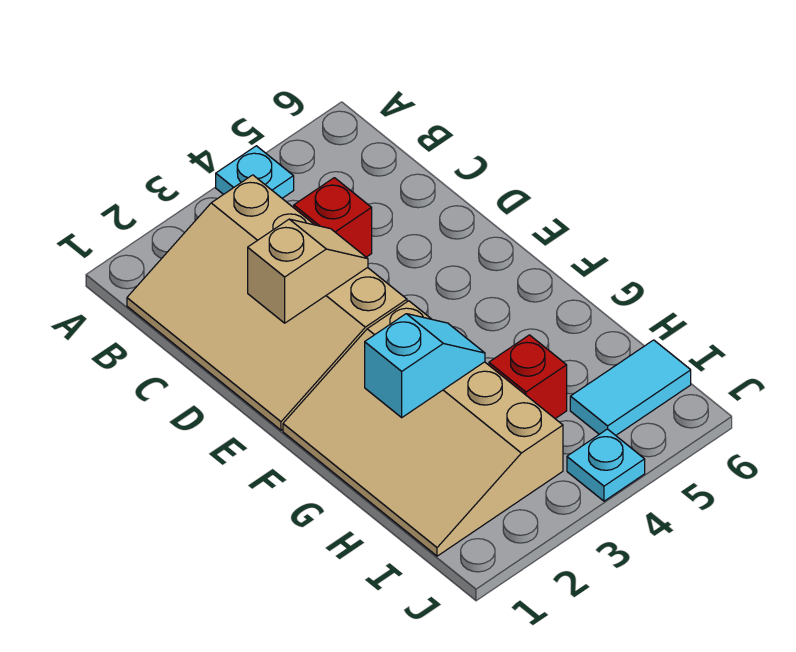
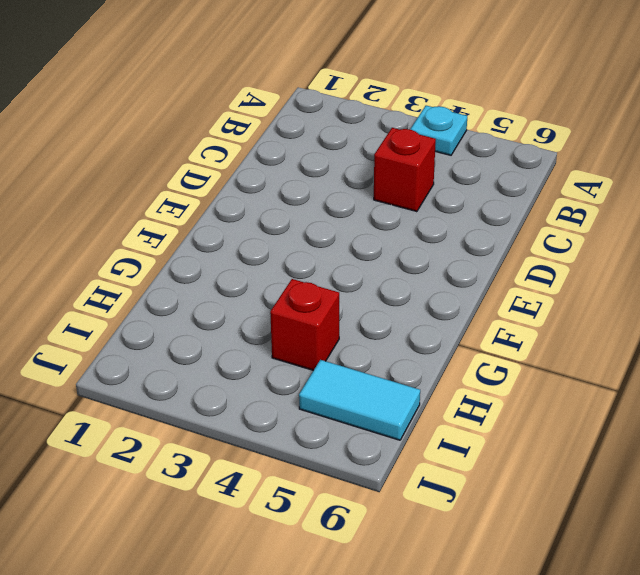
none -> tan slope B1:E3 level 1 top 3
none -> tan slope F1:I3 level 1 top 3

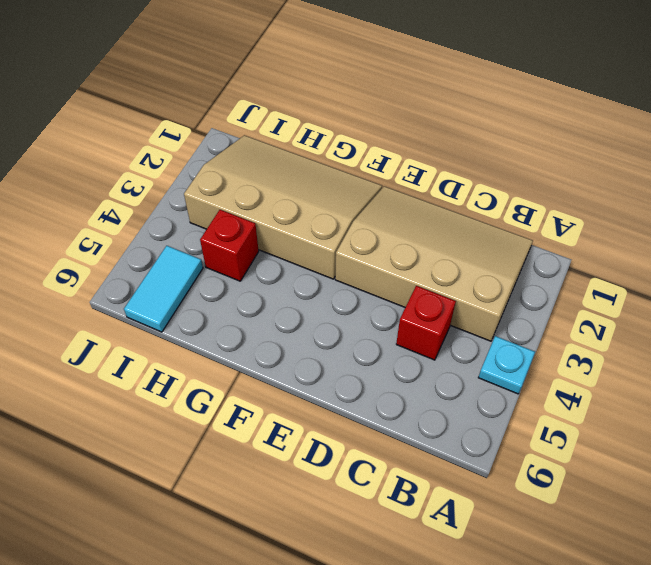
none -> cyan plate J4 level 1
none -> tan slope D2:D3 level 2 top 2

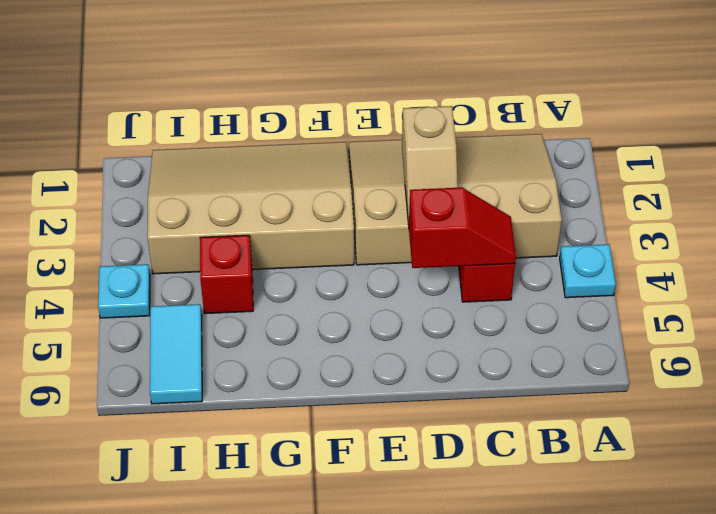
red slope C4:D4 level 2 top D -> none
none -> cyan slope G2:G3 level 2 top 2

